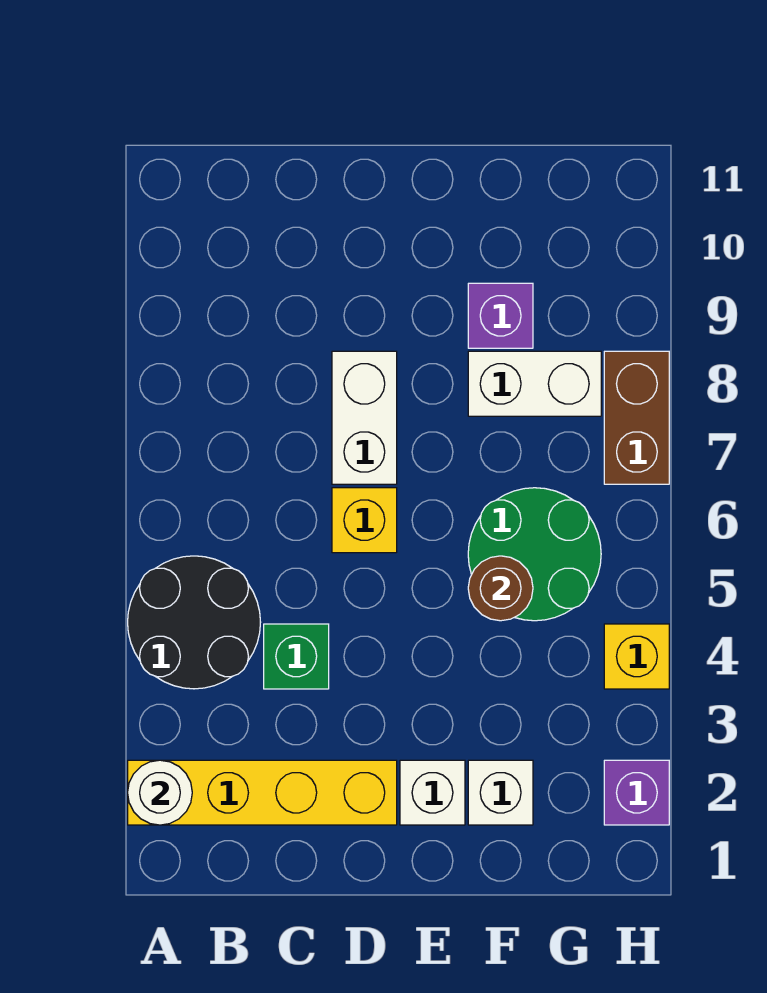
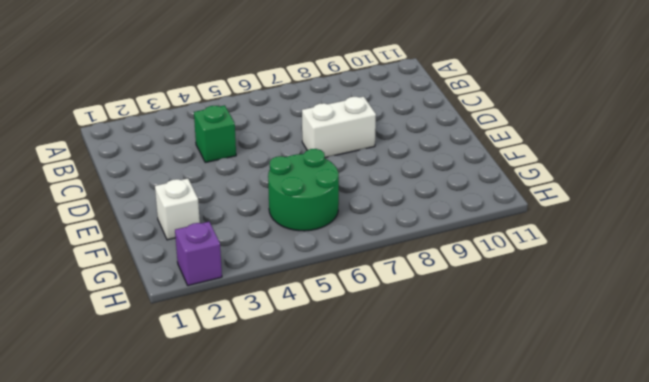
none -> yellow brick A2:D2 level 1
none -> black round brick A4:B5 level 1
none -> yellow brick D6 level 1

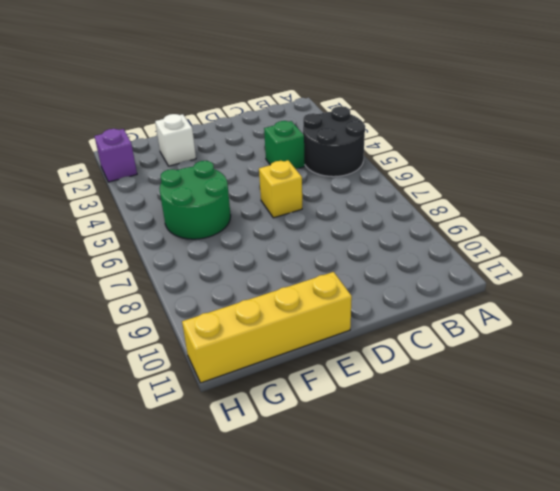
yellow brick E11:H11 level 1 -> yellow brick A2:D2 level 1
none -> white brick D7:D8 level 1
none -> white brick E2 level 1
none -> white brick F8:G8 level 1

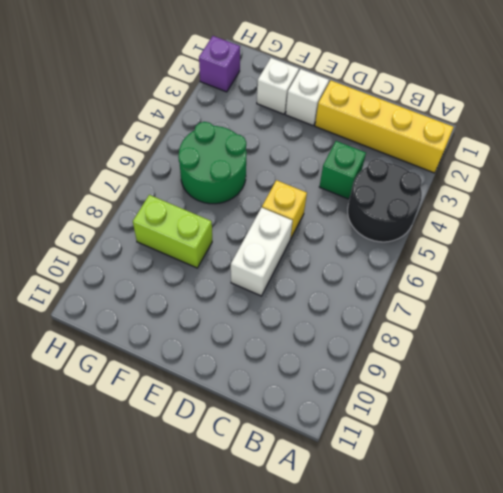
lime brick F8:G8 level 1 -> white brick F8:G8 level 1
none -> purple brick F9 level 1
none -> yellow brick H4 level 1
none -> brown brick H7:H8 level 1

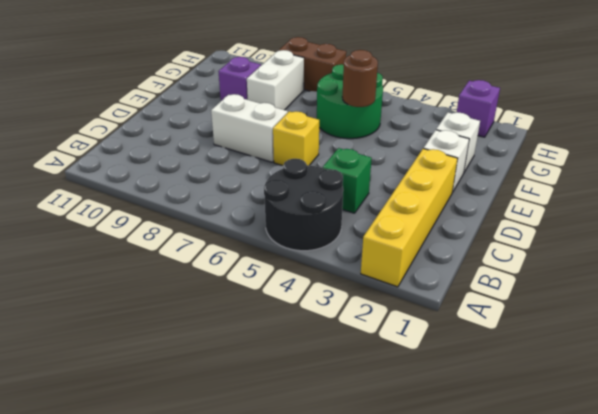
none -> yellow brick H4 level 1
none -> white round brick A2 level 2

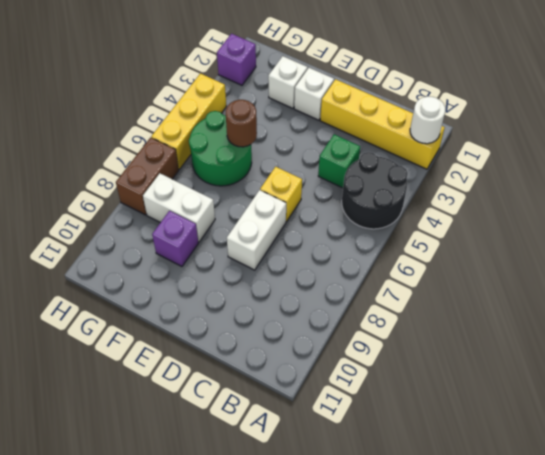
yellow brick H4:H6 level 1 -> yellow brick H4 level 1

